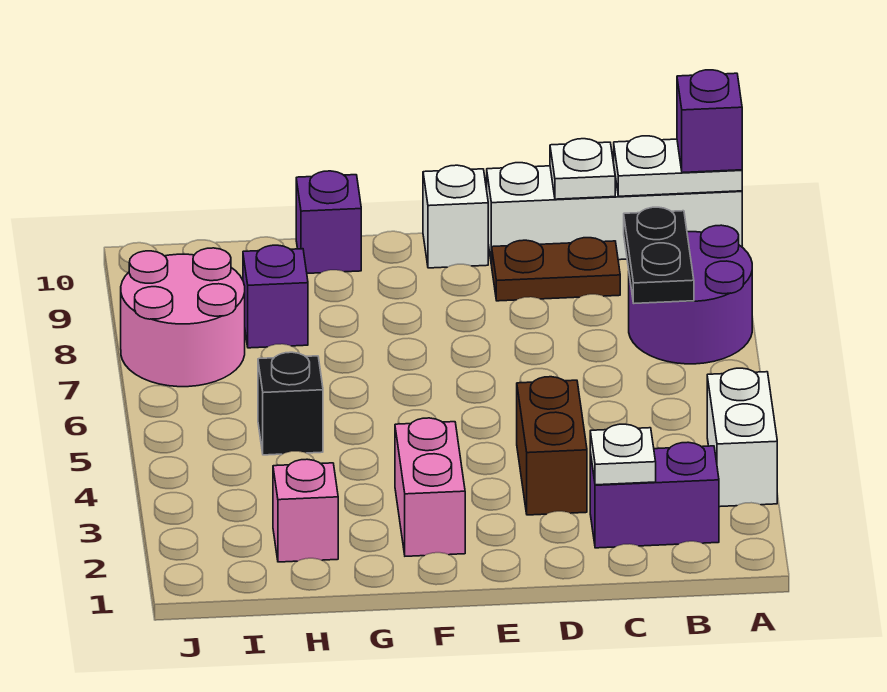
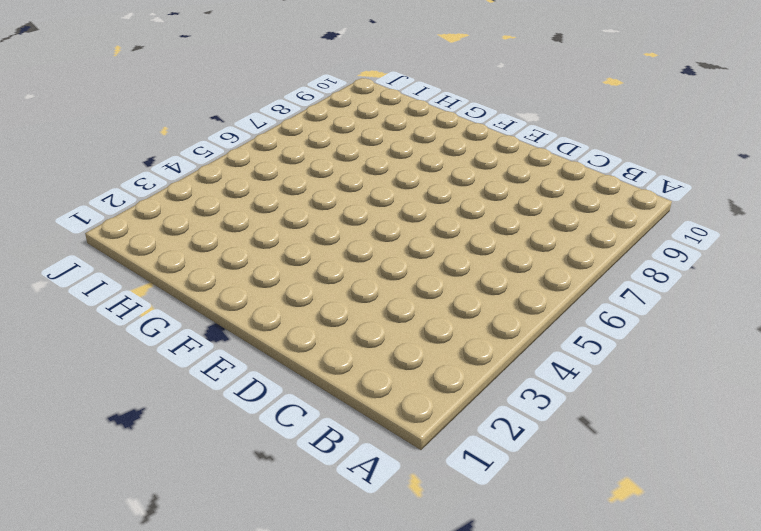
none -> white brick A3:A4 level 1
none -> purple round brick A7:B8 level 1
none -> white brick A10:D10 level 1

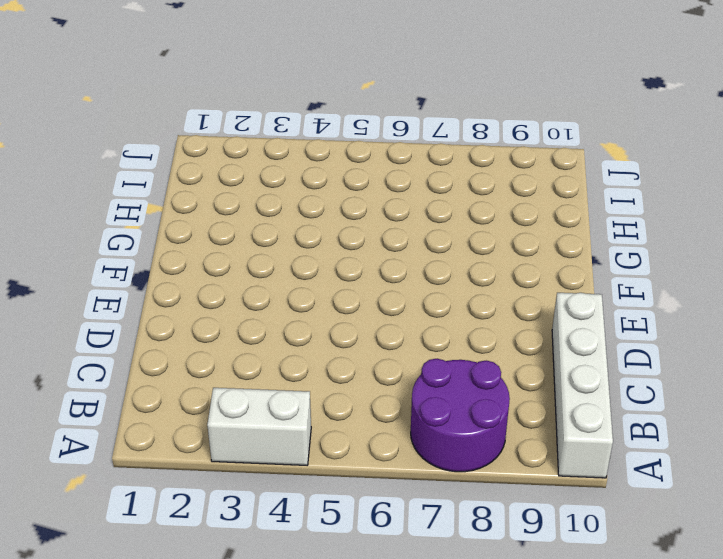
none -> purple brick B2:C2 level 1
none -> brown plate C9:D9 level 1
none -> brown brick D3:D4 level 1

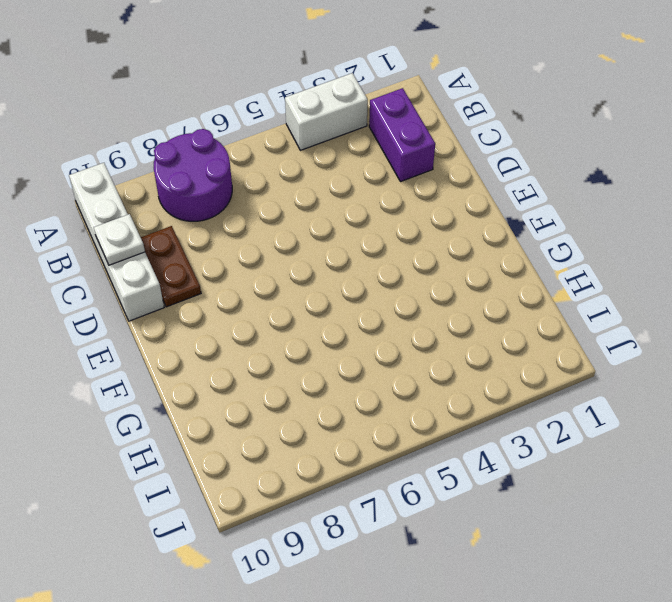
none -> brown brick D3:D4 level 1
none -> white brick E10 level 1
none -> pink brick F2:F3 level 1

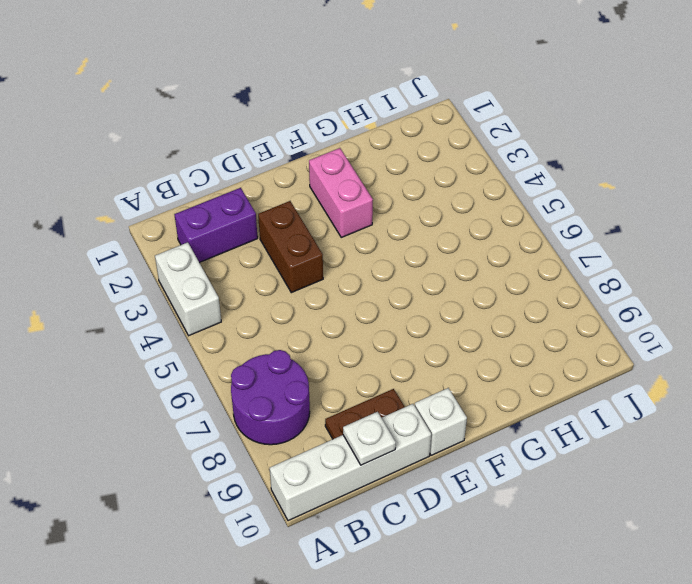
none -> purple brick G10 level 1
none -> pink brick H2 level 1
none -> black brick H5 level 1

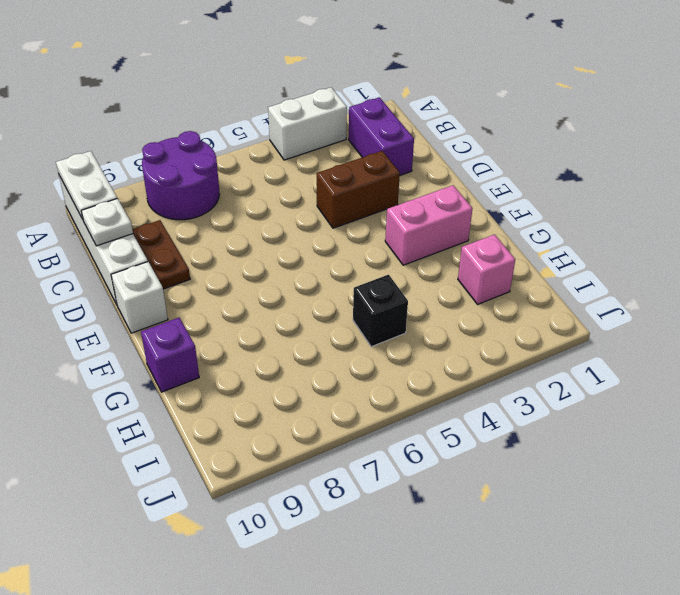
none -> purple brick H8 level 1
none -> pink round brick I7:J8 level 1
none -> black plate B7:B8 level 2

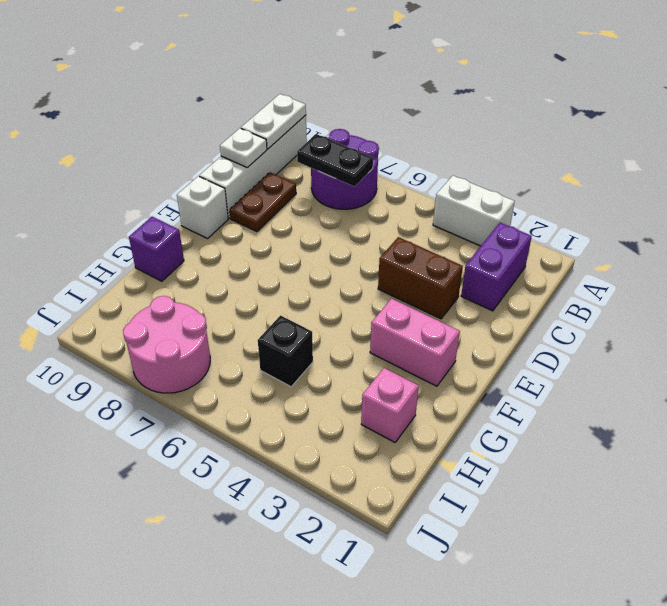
none -> purple brick H8 level 1
none -> white plate C2 level 2
none -> purple brick A10 level 3

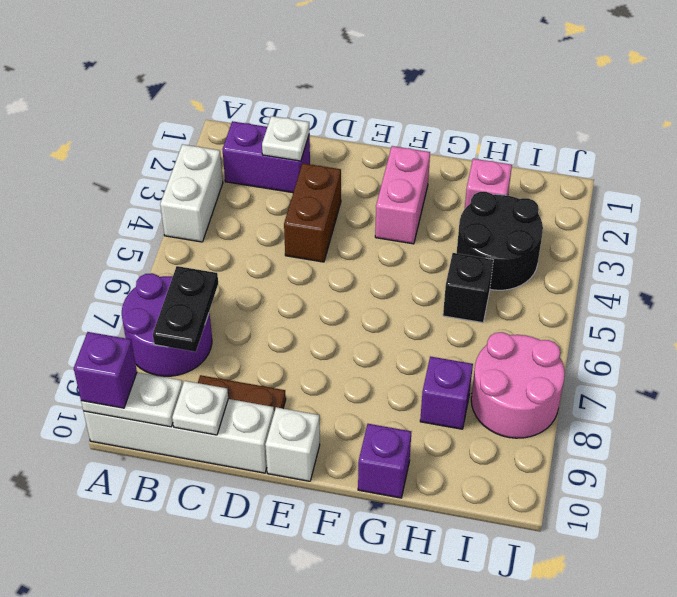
black round brick H3:I4 level 1 -> none

